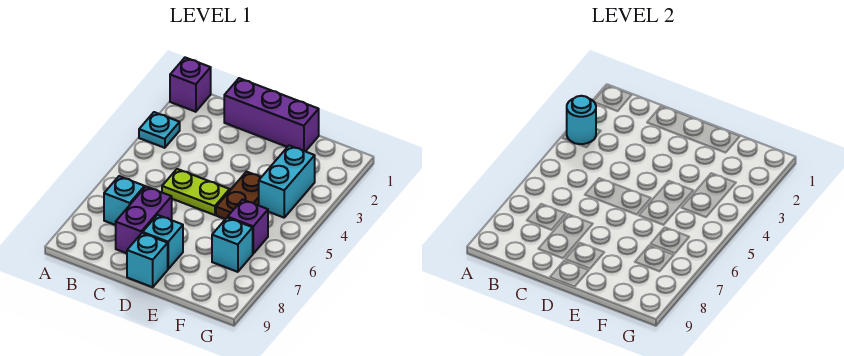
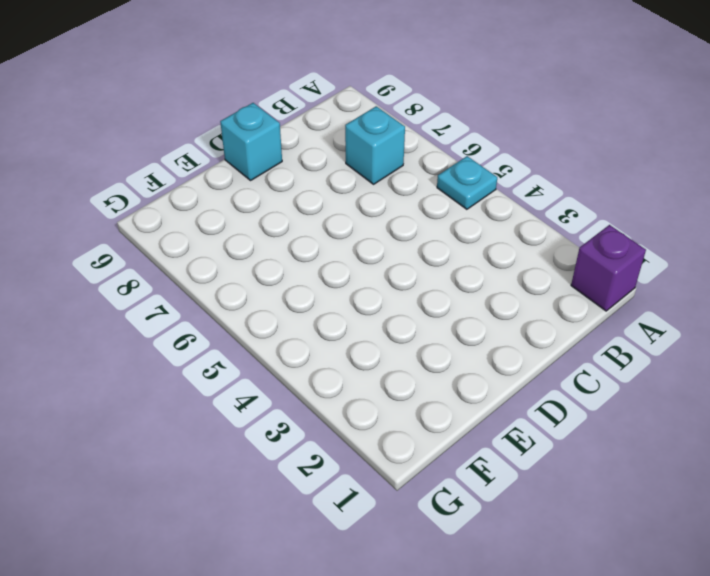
cyan plate A5 level 1 -> cyan plate A3 level 1
none -> purple brick C1:E1 level 1
none -> lime plate C5:D5 level 1
none -> purple brick C7:C8 level 1

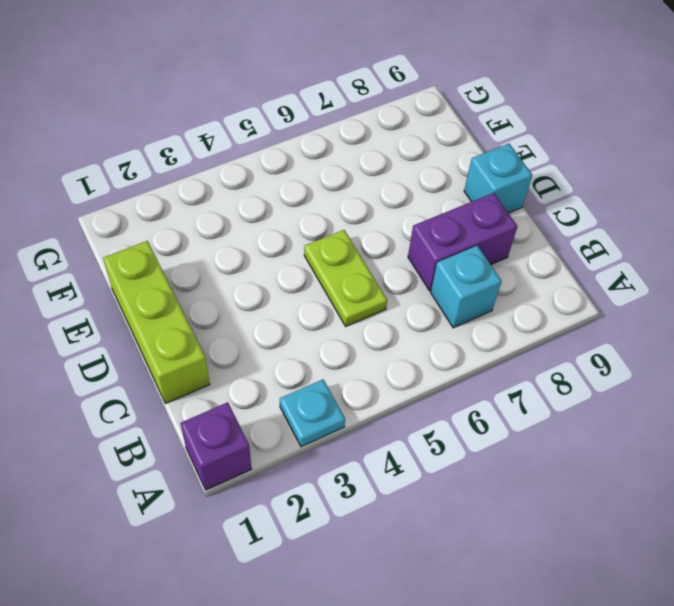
lime brick C1:E1 level 1 -> purple brick C1:E1 level 1
none -> cyan brick D8 level 1
none -> brown plate E4:E5 level 1
none -> cyan brick F3:F4 level 1

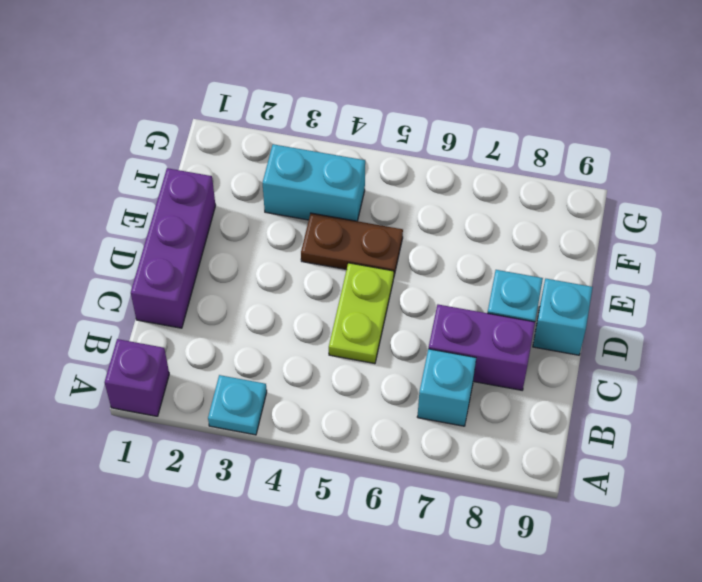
none -> purple brick F6 level 1
none -> cyan brick F7 level 1
none -> cyan round brick A3 level 2

